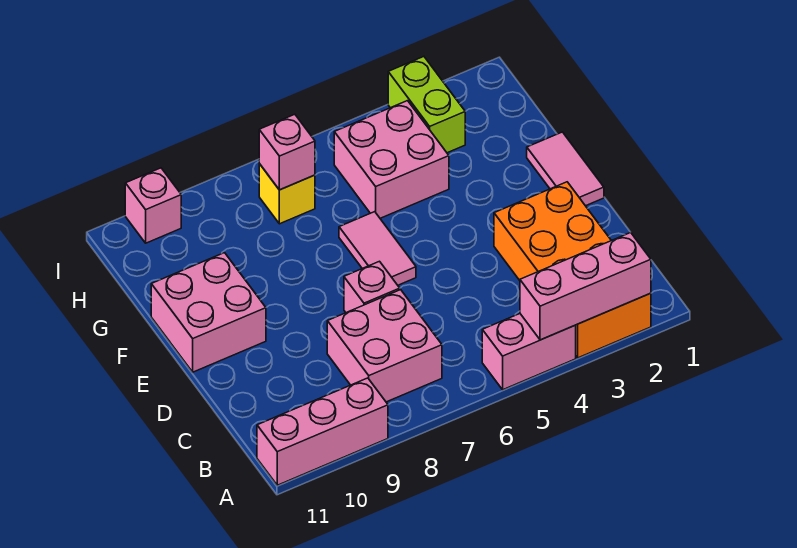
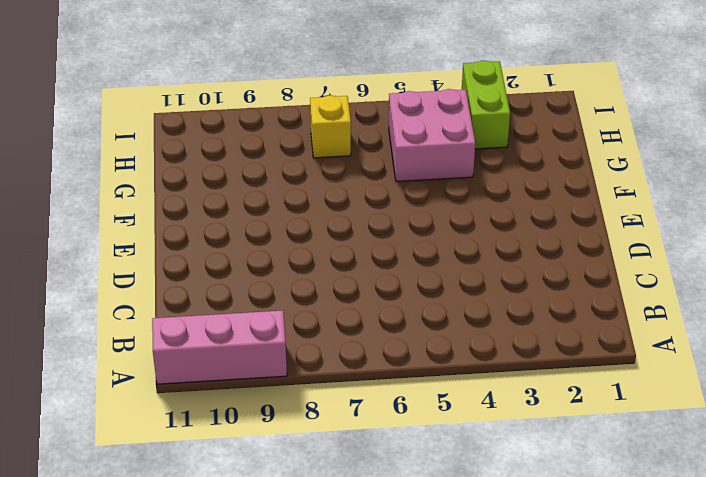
none -> orange brick A2:D3 level 1
none -> pink brick A4:A5 level 1
none -> pink brick B7:C8 level 1

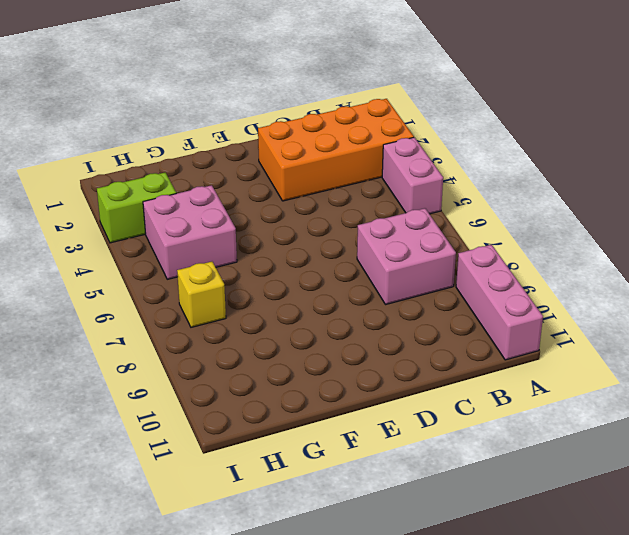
none -> pink brick D7 level 1
none -> pink tile E1:F1 level 1
none -> pink tile E6:F6 level 1

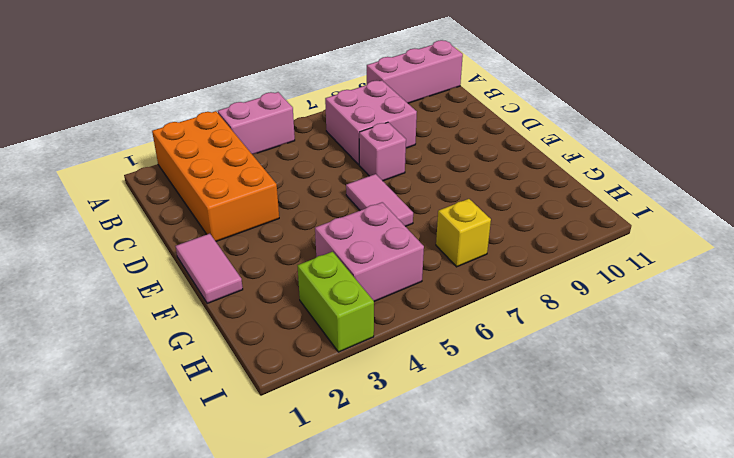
none -> pink brick E10:F11 level 1
none -> pink brick I10 level 1
none -> pink brick A2:A4 level 2

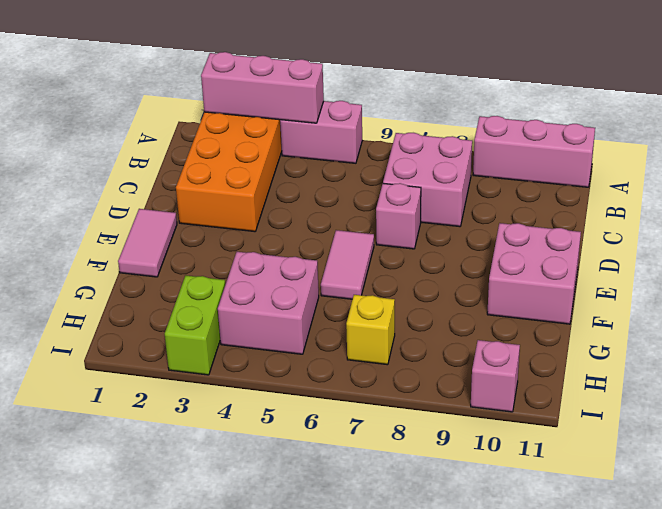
none -> pink brick H7 level 2

